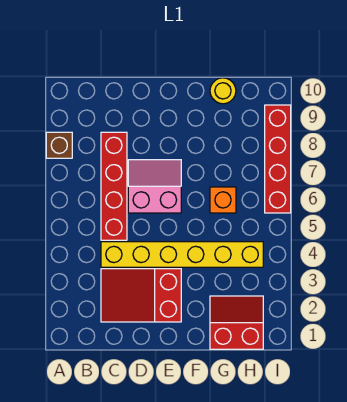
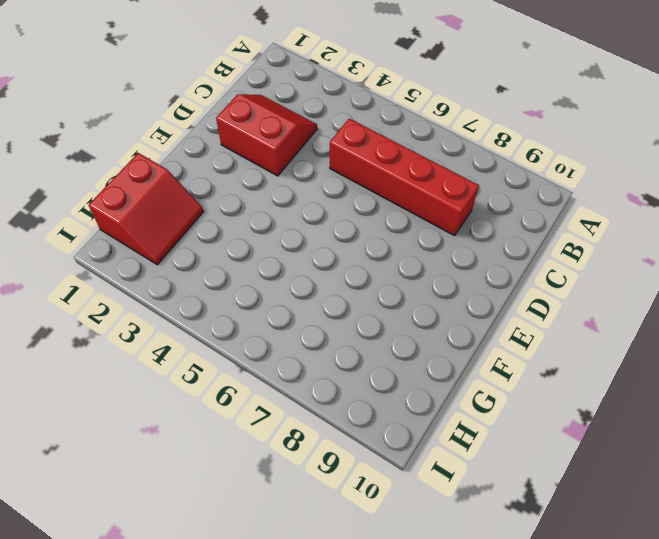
red slope C2:D3 level 1 top D -> red slope C2:E3 level 1 top E
none -> brown brick A8 level 1
none -> yellow brick C4:H4 level 1

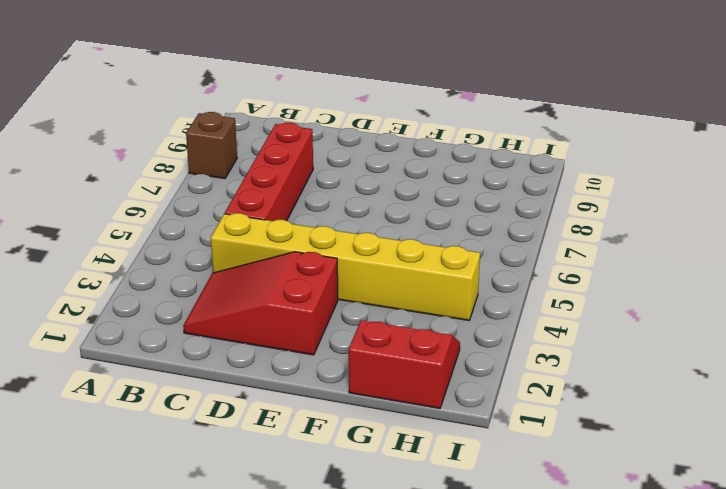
none -> pink slope D6:E7 level 1 top 6
none -> orange brick G6 level 1

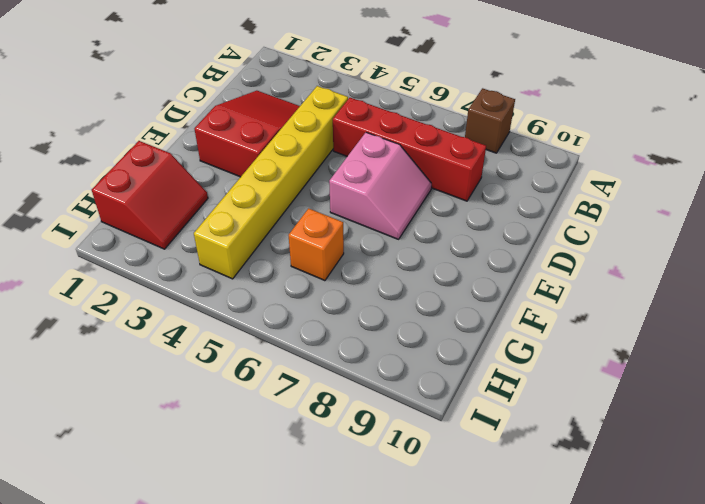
none -> yellow round brick G10 level 1
none -> red brick I6:I9 level 1

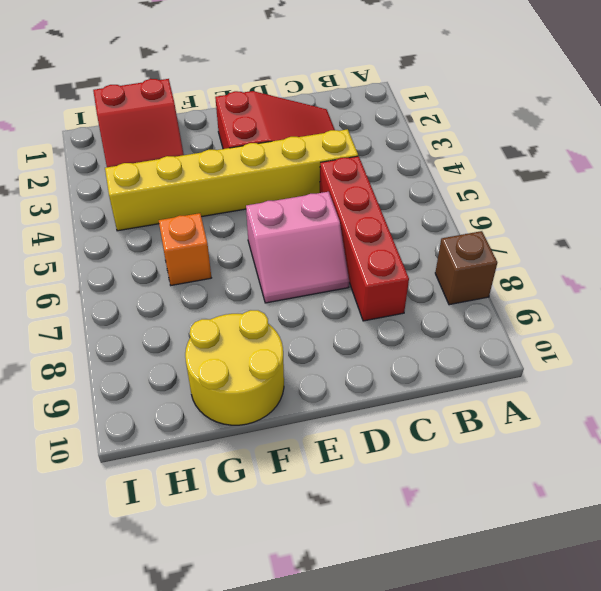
yellow round brick F9:G10 level 1 -> yellow round brick G10 level 1
none -> red brick I6:I9 level 1

